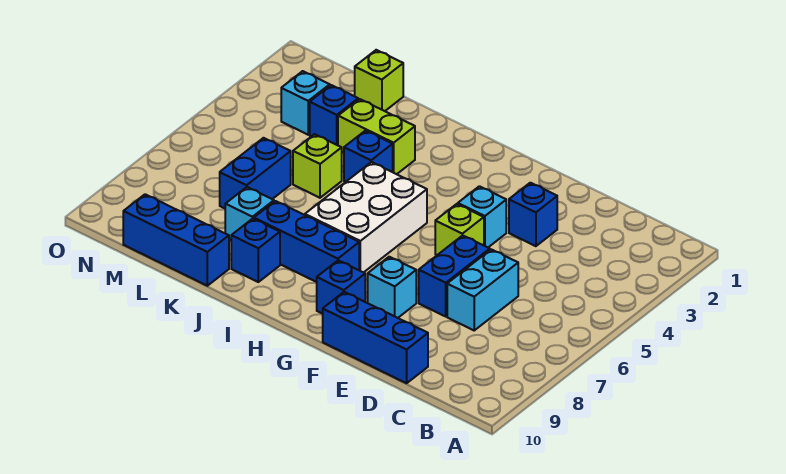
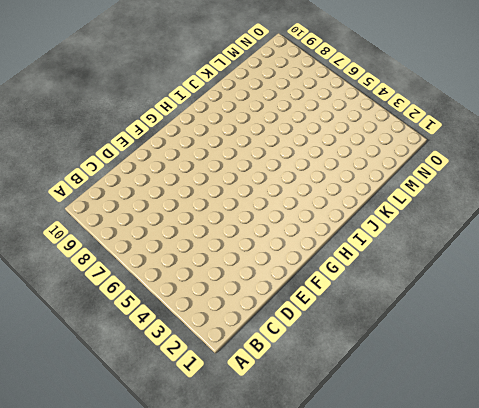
none -> cyan brick D6:D7 level 1
none -> blue brick D10:F10 level 1
none -> blue brick E3 level 1

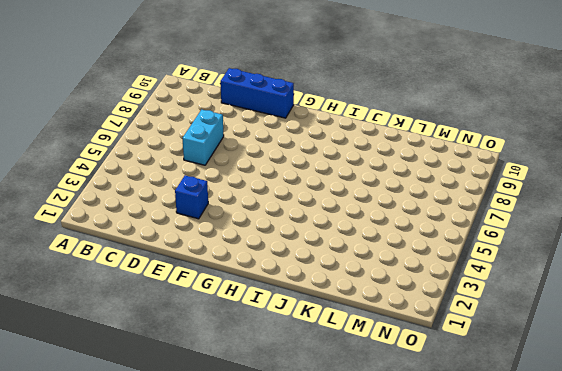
none -> blue brick E6:E7 level 1
none -> cyan brick F4 level 1
none -> lime brick F5 level 1

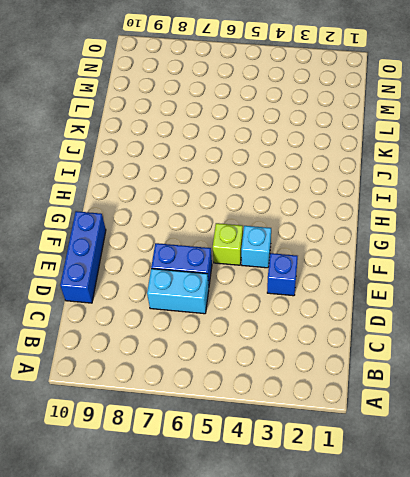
none -> cyan brick F8 level 1
none -> blue brick G9 level 1
none -> white brick H5:I7 level 1

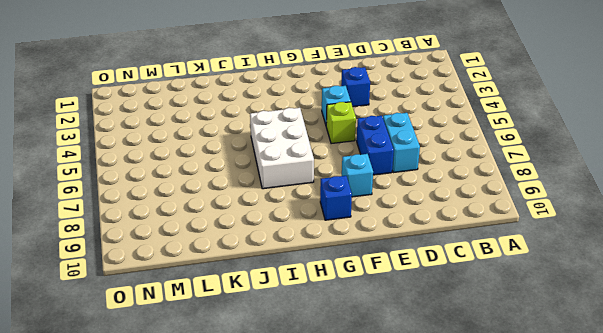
none -> blue brick D10:F10 level 1
none -> blue brick H8:J8 level 1
none -> lime brick J3:K3 level 1

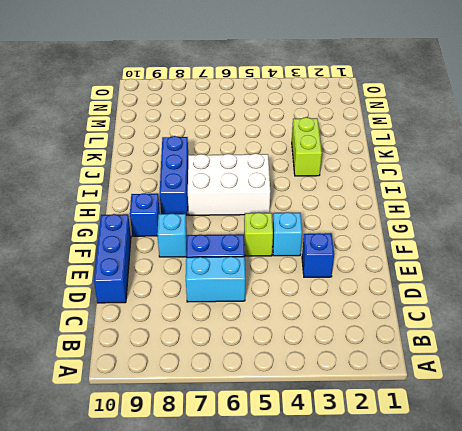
none -> blue brick J4 level 1
none -> blue brick J9 level 1
none -> lime brick K5 level 1

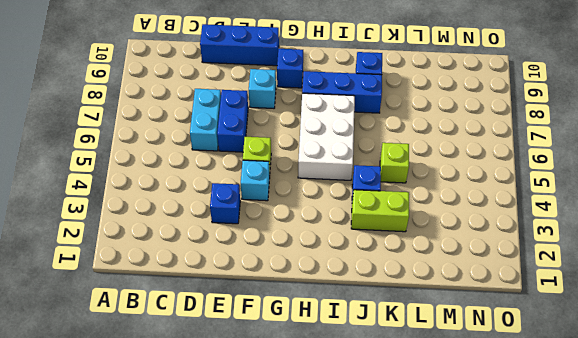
none -> cyan brick K8 level 1
none -> blue brick K10:M10 level 1
none -> lime brick L1 level 1

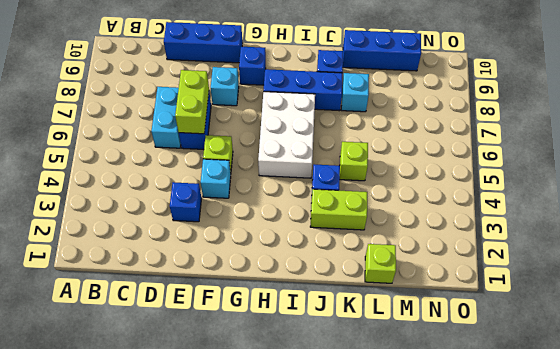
lime brick E6:E7 level 2 -> none
none -> blue brick L3 level 1
none -> blue brick L6:L7 level 1
none -> cyan brick M3 level 1

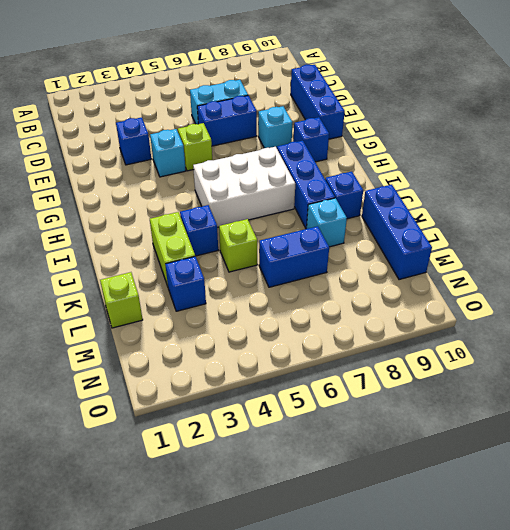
none -> cyan brick M3 level 1

